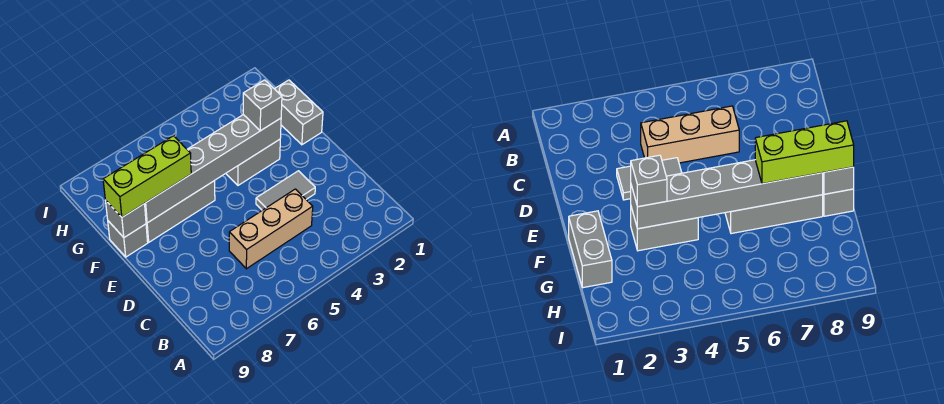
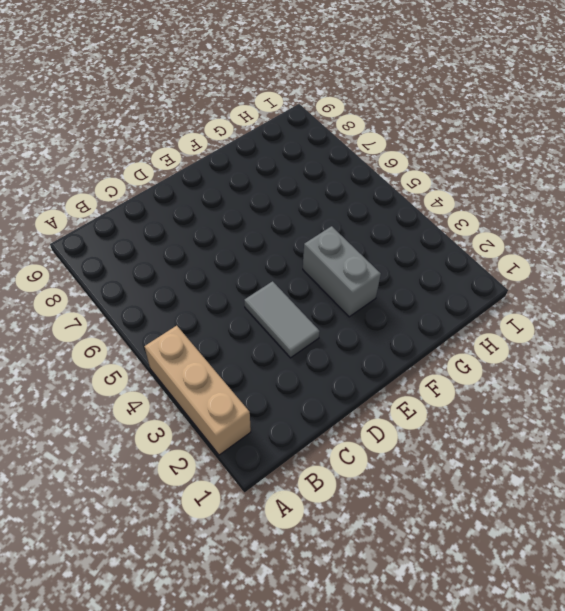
tan brick A2:A4 level 1 -> tan brick C4:C6 level 1
none -> grey brick F1:G1 level 1
none -> grey brick F6:F8 level 1

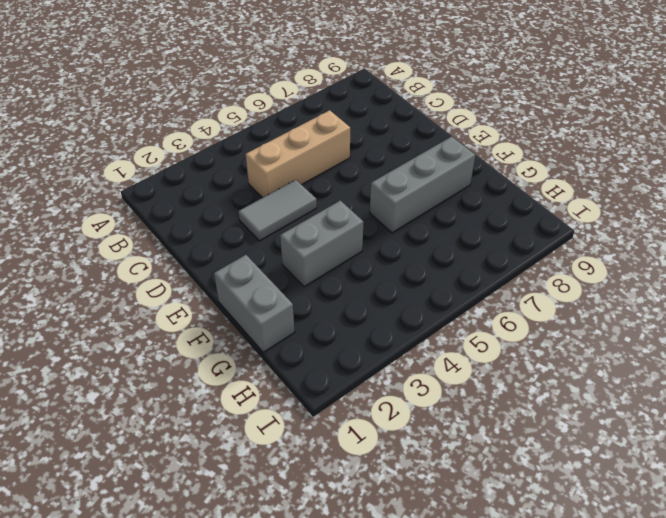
none -> grey brick F9 level 1
none -> grey brick F3:F8 level 2

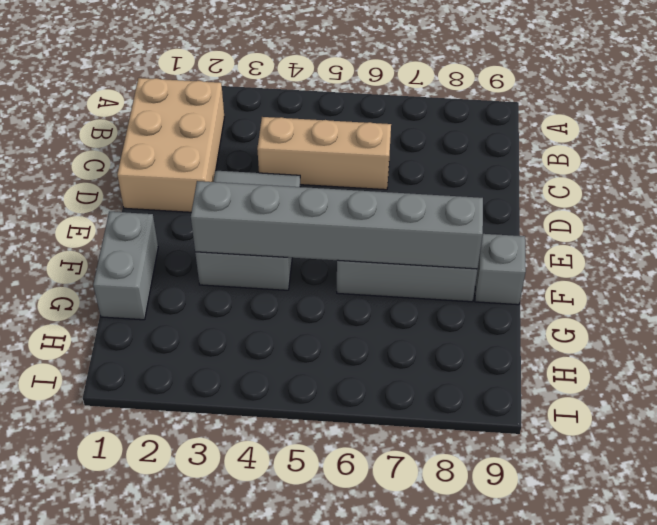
tan brick B1:D2 level 1 -> none
none -> grey brick F9 level 2
none -> grey brick F3 level 3

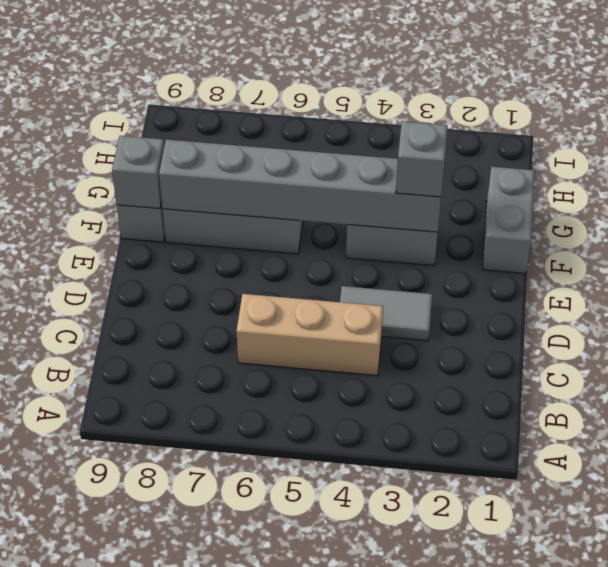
none -> lime brick F7:F9 level 3

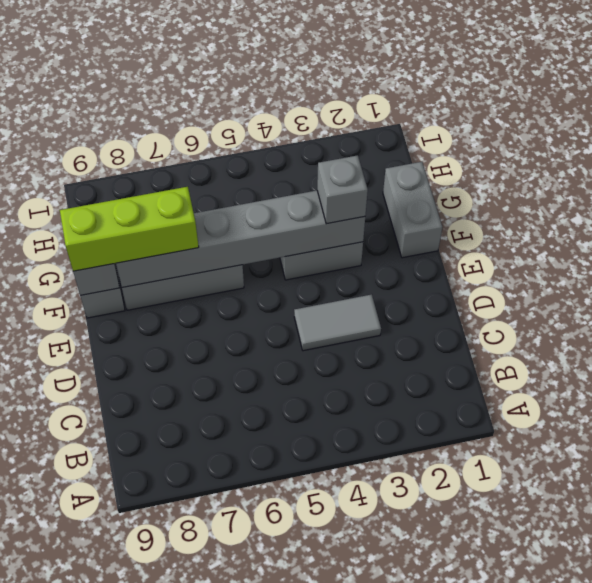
none -> tan brick C4:C6 level 1

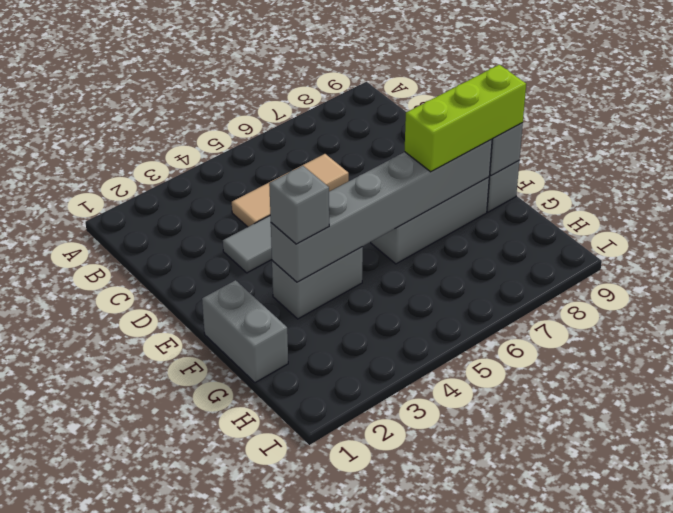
tan tile C4:C6 level 1 -> tan brick C4:C6 level 1

